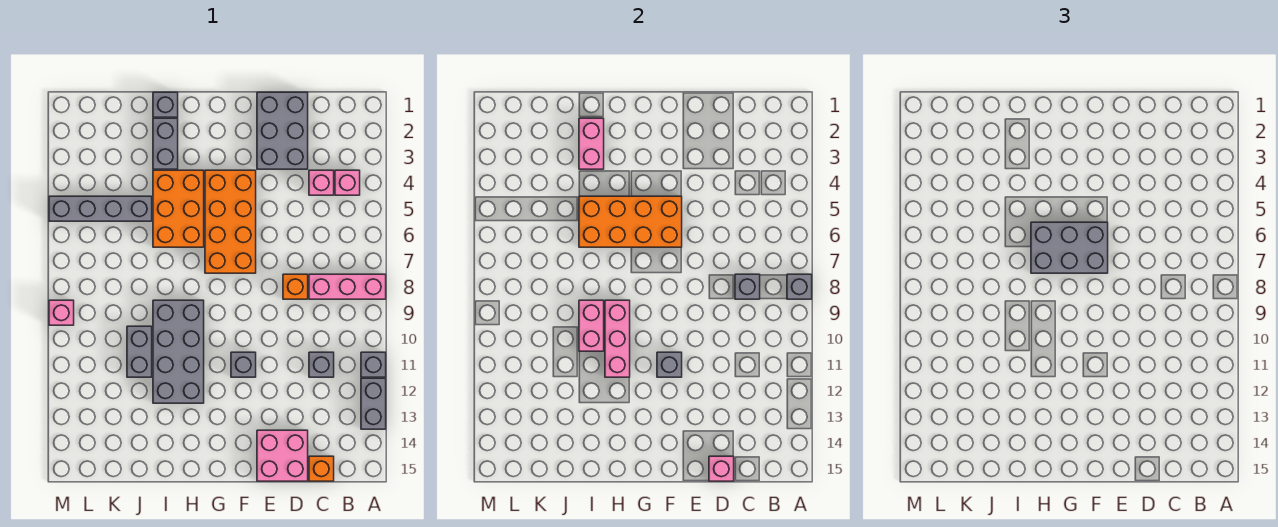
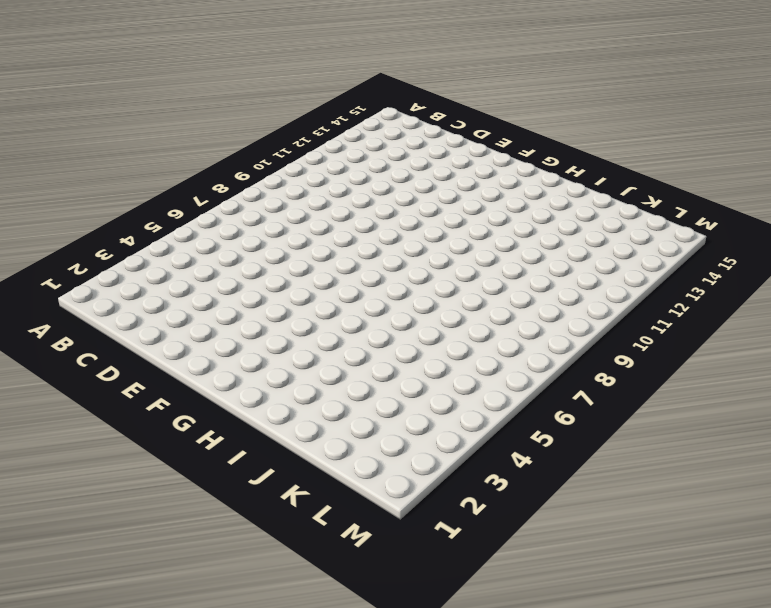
none -> pink brick A8:C8 level 1
none -> grey brick A11 level 1
none -> grey brick A12:A13 level 1

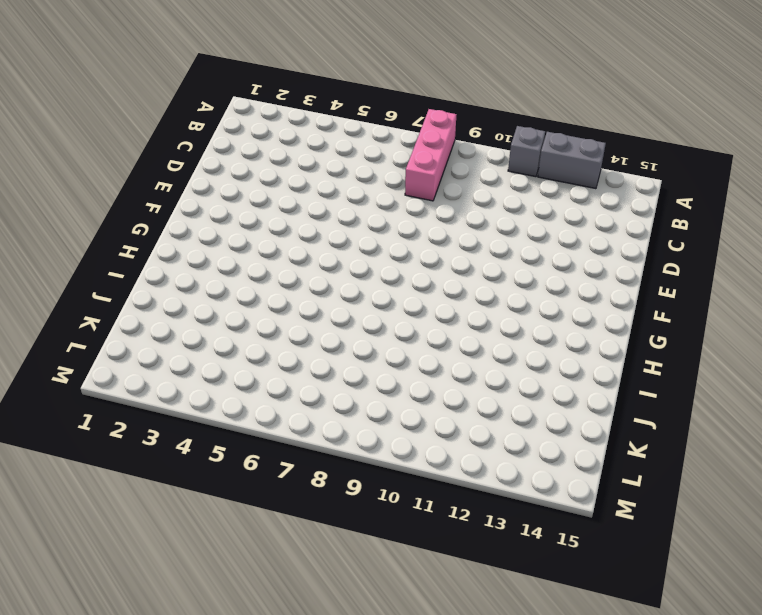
none -> pink brick B4 level 1
none -> pink brick C4 level 1
none -> grey brick C11 level 1

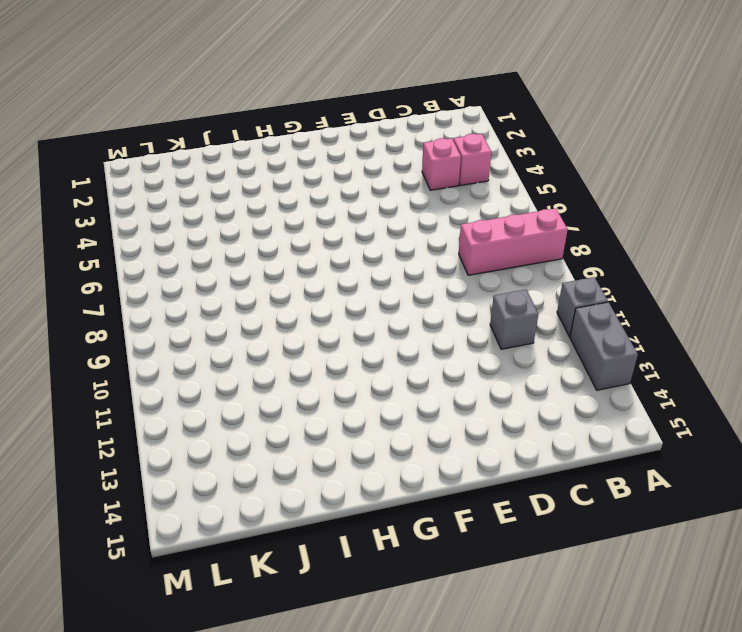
none -> orange brick C15 level 1
none -> grey brick D1:E3 level 1
none -> orange brick D8 level 1

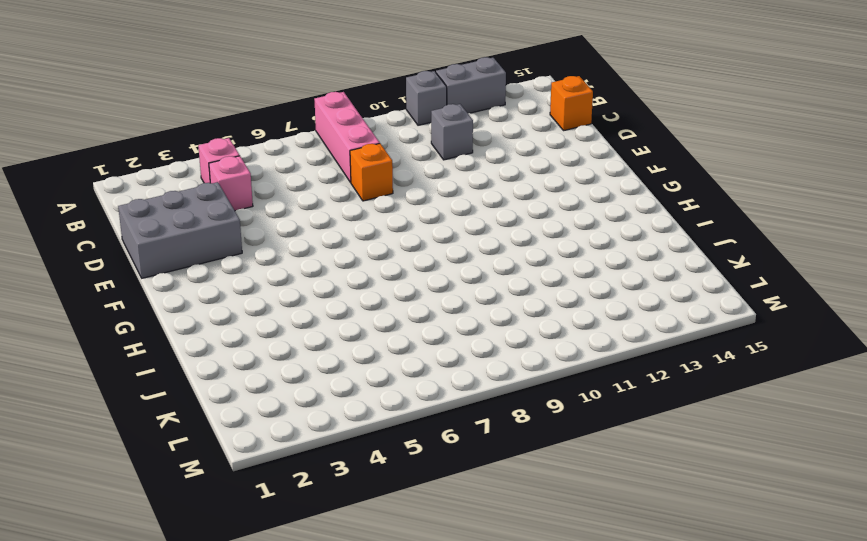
none -> pink brick D14:E15 level 1
none -> orange brick F4:G7 level 1
none -> grey brick F11 level 1

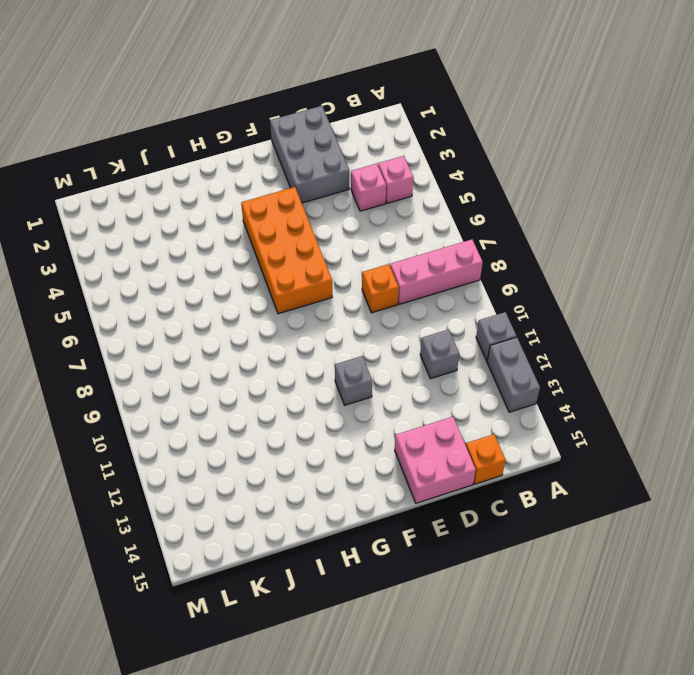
none -> orange brick H4:I6 level 1
none -> grey brick H9:I12 level 1
none -> grey brick I1 level 1

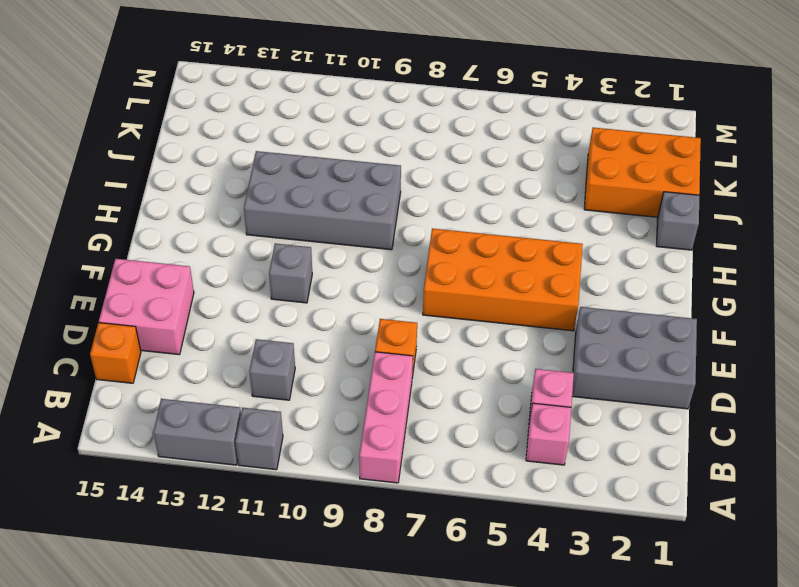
orange brick J1:K3 level 1 -> orange brick H4:I6 level 1
none -> grey brick I2:I3 level 1
none -> grey brick J5:M5 level 1
none -> grey brick J10:J11 level 1

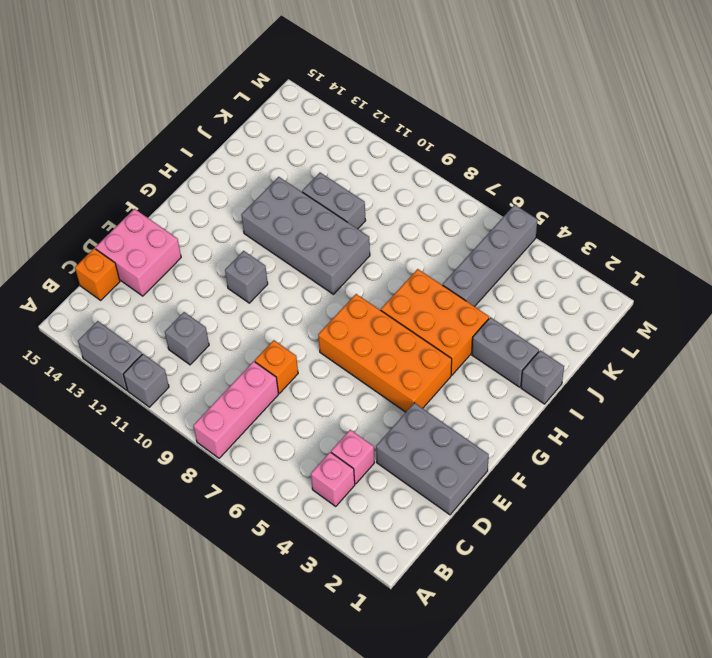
none -> pink brick M9 level 1
none -> grey brick A8 level 2
none -> grey brick C8 level 2

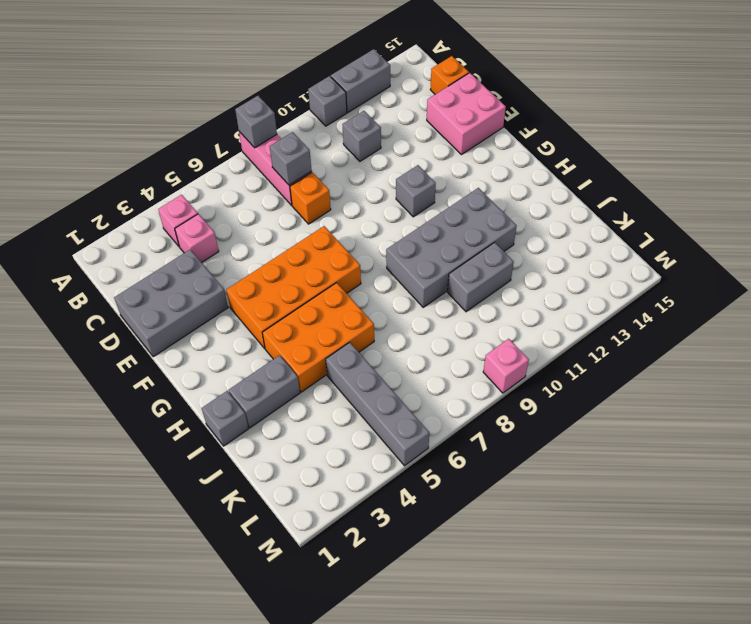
none -> pink brick D15 level 2
none -> orange brick F5:I6 level 2
none -> grey brick F11 level 2

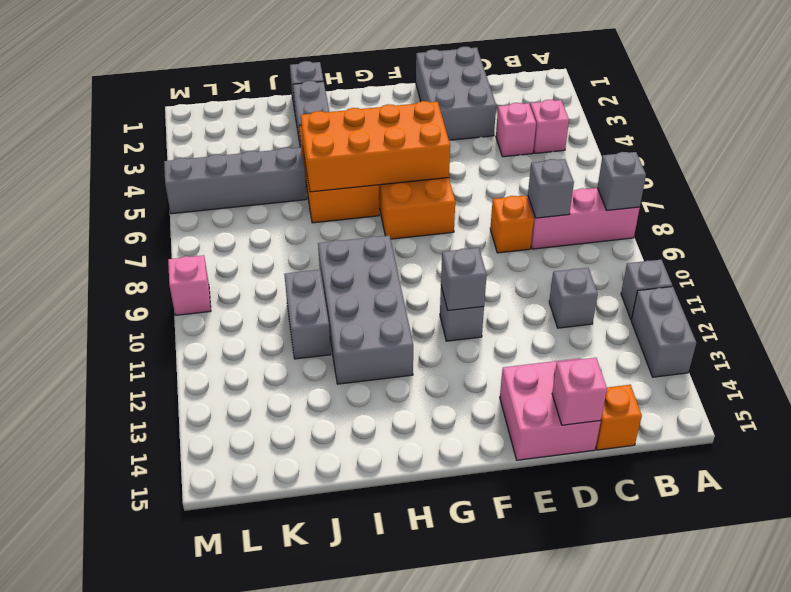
none -> pink brick H9:H11 level 2
none -> pink brick I2:I3 level 2
none -> pink brick I9:I10 level 2

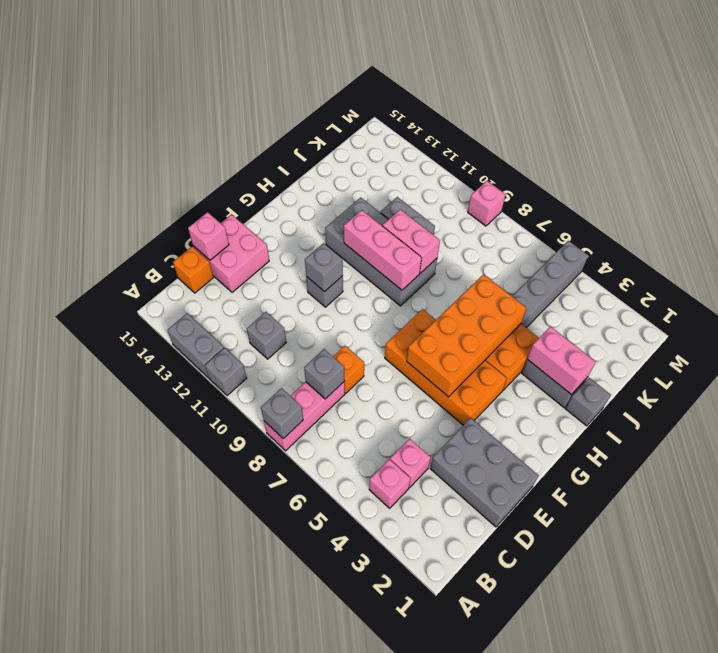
none -> grey brick F6:H7 level 3

